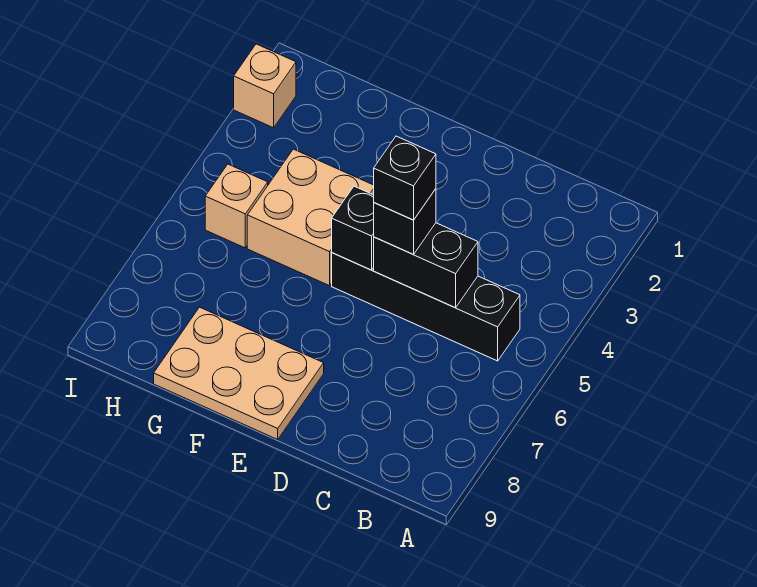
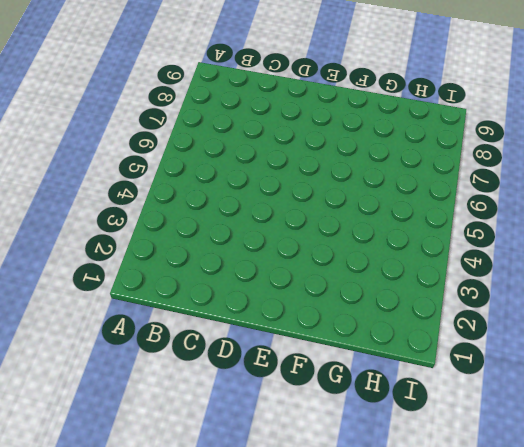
none -> black brick B5:E5 level 1
none -> tan plate E8:G9 level 1

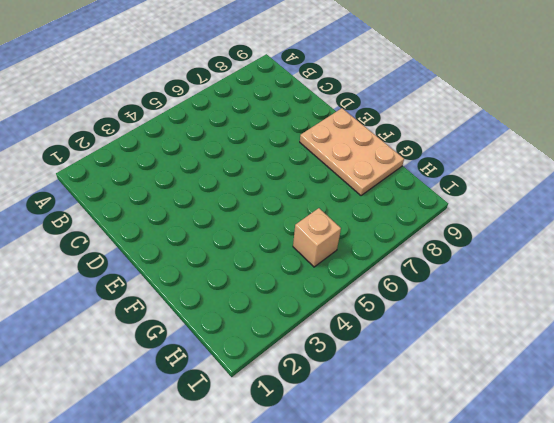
none -> black brick B5:E5 level 1
none -> tan brick F4:G5 level 1

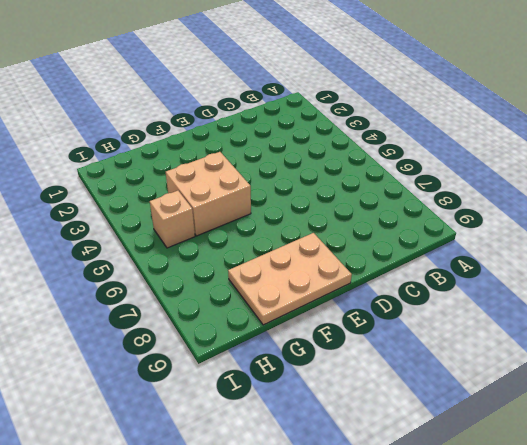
none -> black brick B5:E5 level 1
none -> tan brick I2 level 1

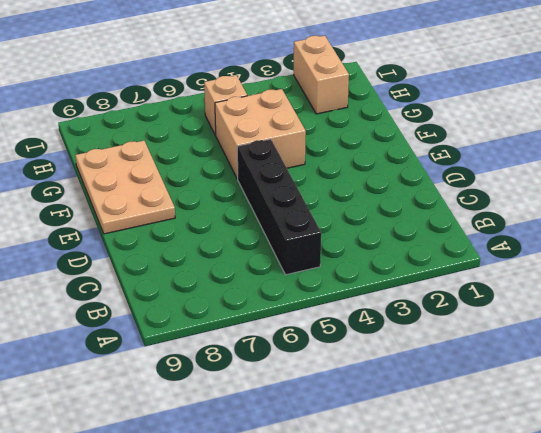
tan brick H2:I2 level 1 -> tan brick I2 level 1
none -> black brick C5:D5 level 2
none -> black brick E5 level 2

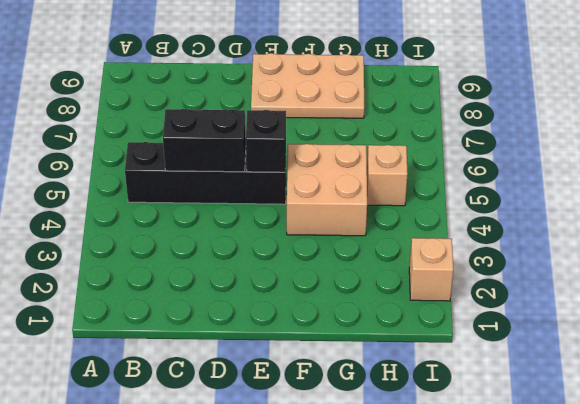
none -> black brick D5 level 3
none -> black brick D5 level 4

